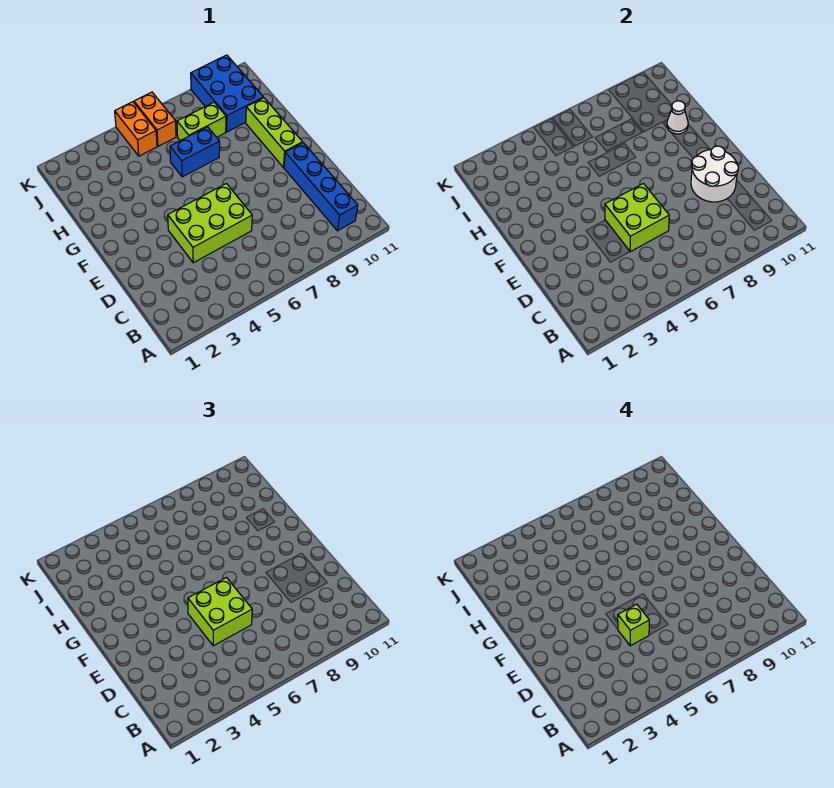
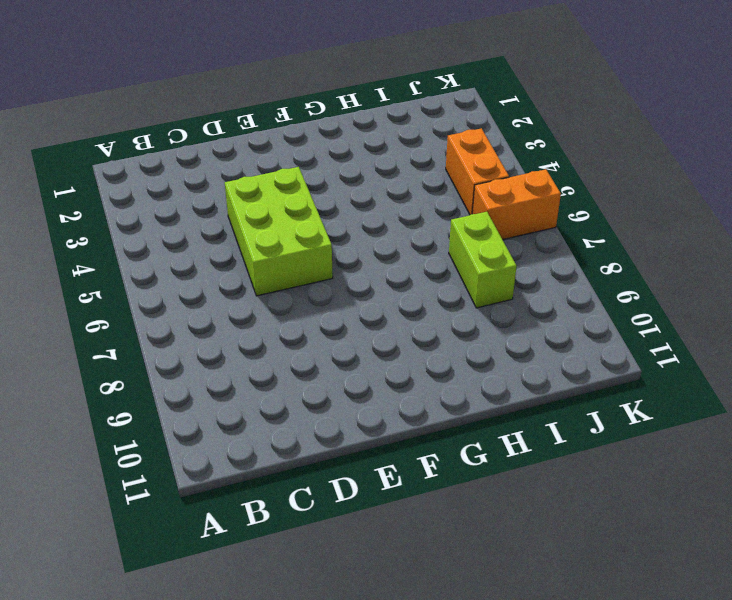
orange brick J4:J5 level 1 -> orange brick J5:K5 level 1
none -> blue brick B10:E10 level 1
none -> lime brick F10:H10 level 1
none -> blue brick H6:H7 level 1

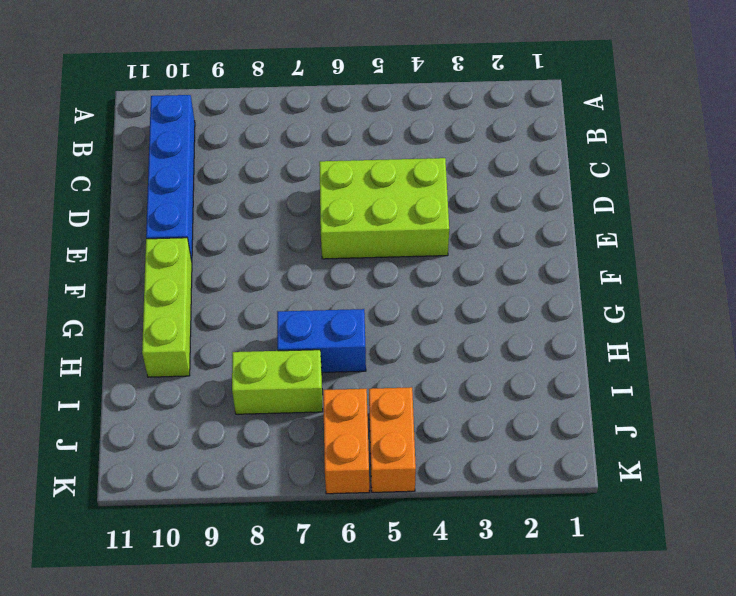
none -> blue brick I9:K10 level 1
none -> lime brick D5:E6 level 2
none -> white round brick D9:E10 level 2

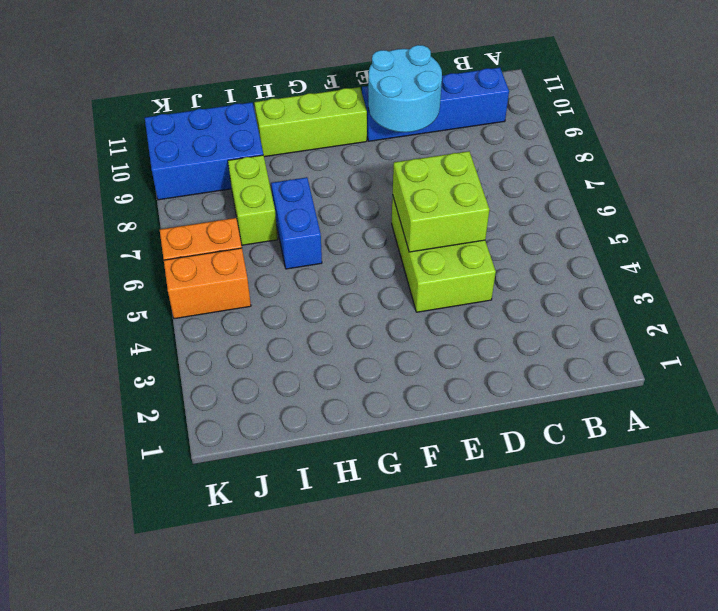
cyan round brick D9:E10 level 2 -> white round brick D9:E10 level 2
none -> white cone H10 level 2
none -> lime brick D5:E6 level 3
none -> lime brick D5 level 4

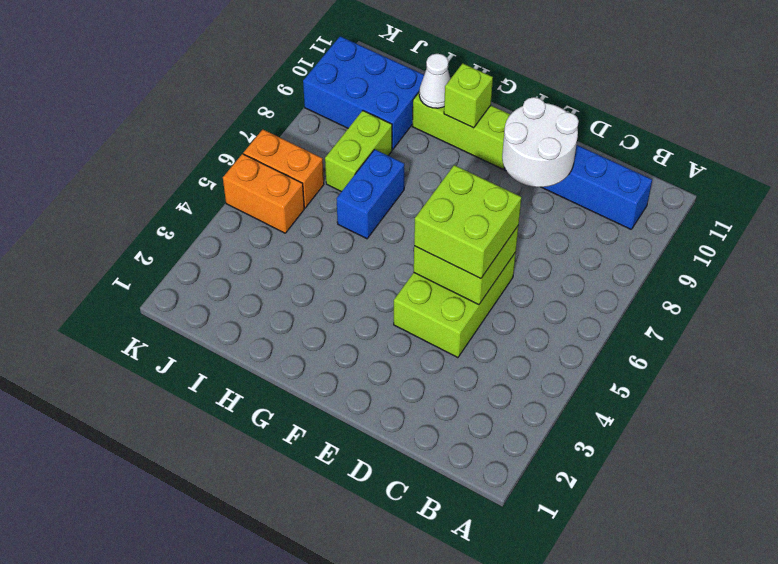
lime brick G10 level 2 -> lime brick D5 level 4

